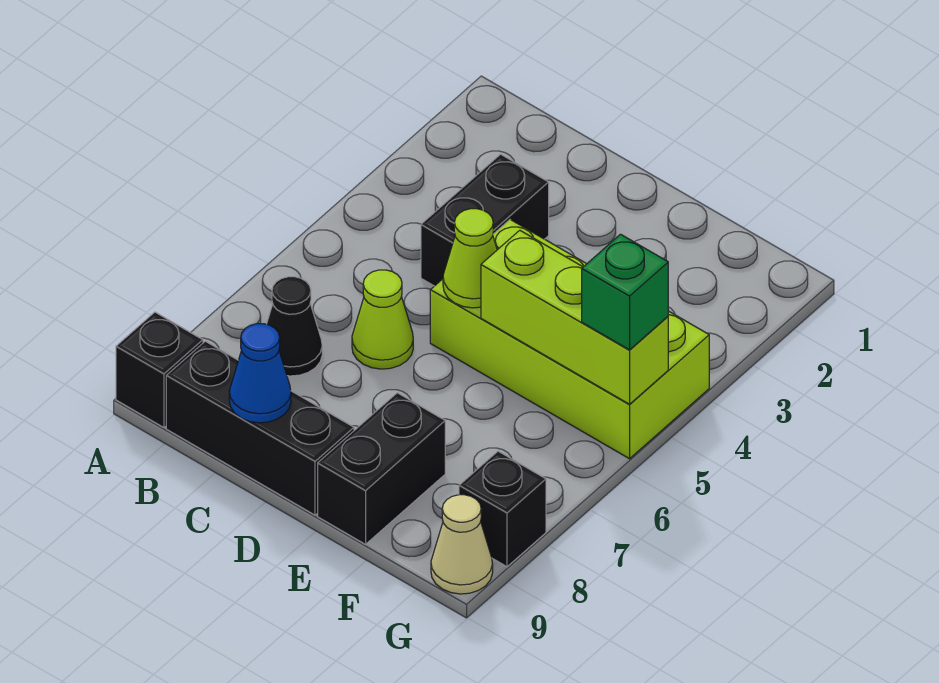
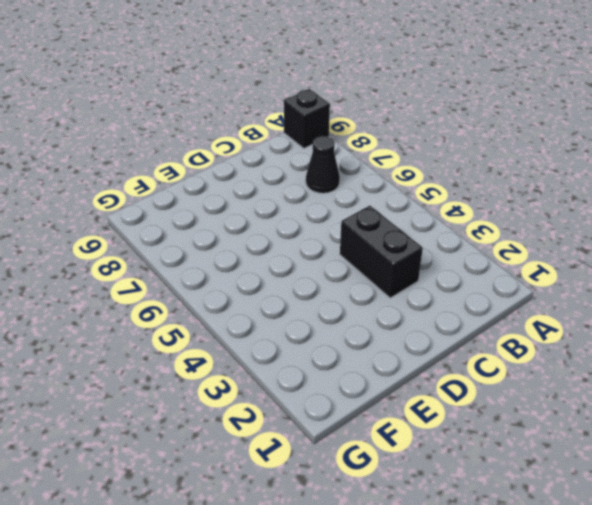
none -> black brick B9:D9 level 1
none -> lime cone C6 level 1
none -> lime brick D4:G5 level 1

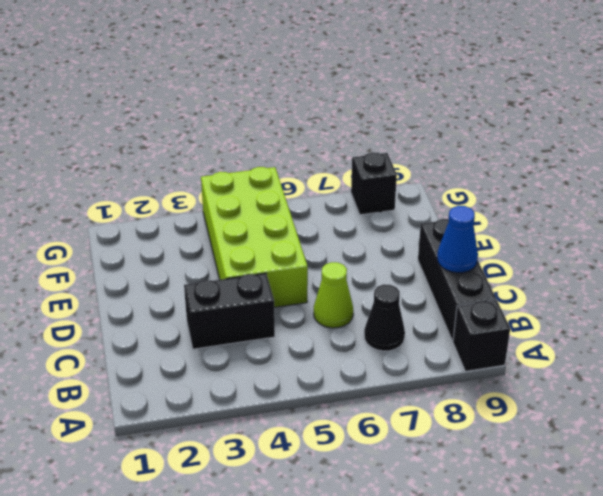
none -> black brick E8:E9 level 1
none -> tan cone G9 level 1
none -> lime cone D5 level 2

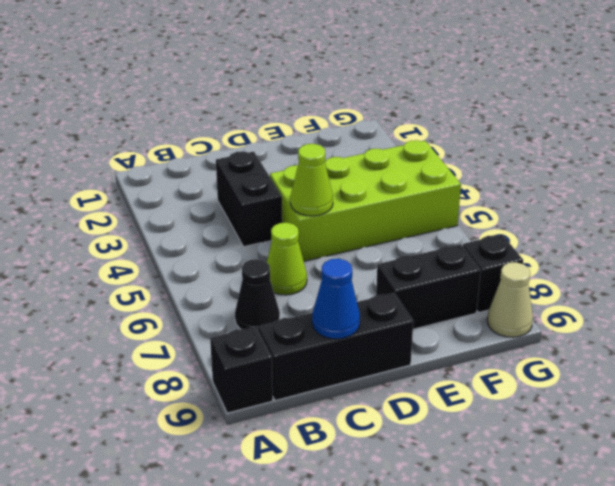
black brick E8:F8 level 1 -> black brick E8:E9 level 1
none -> lime brick E5:G5 level 2
none -> green brick G5 level 3

